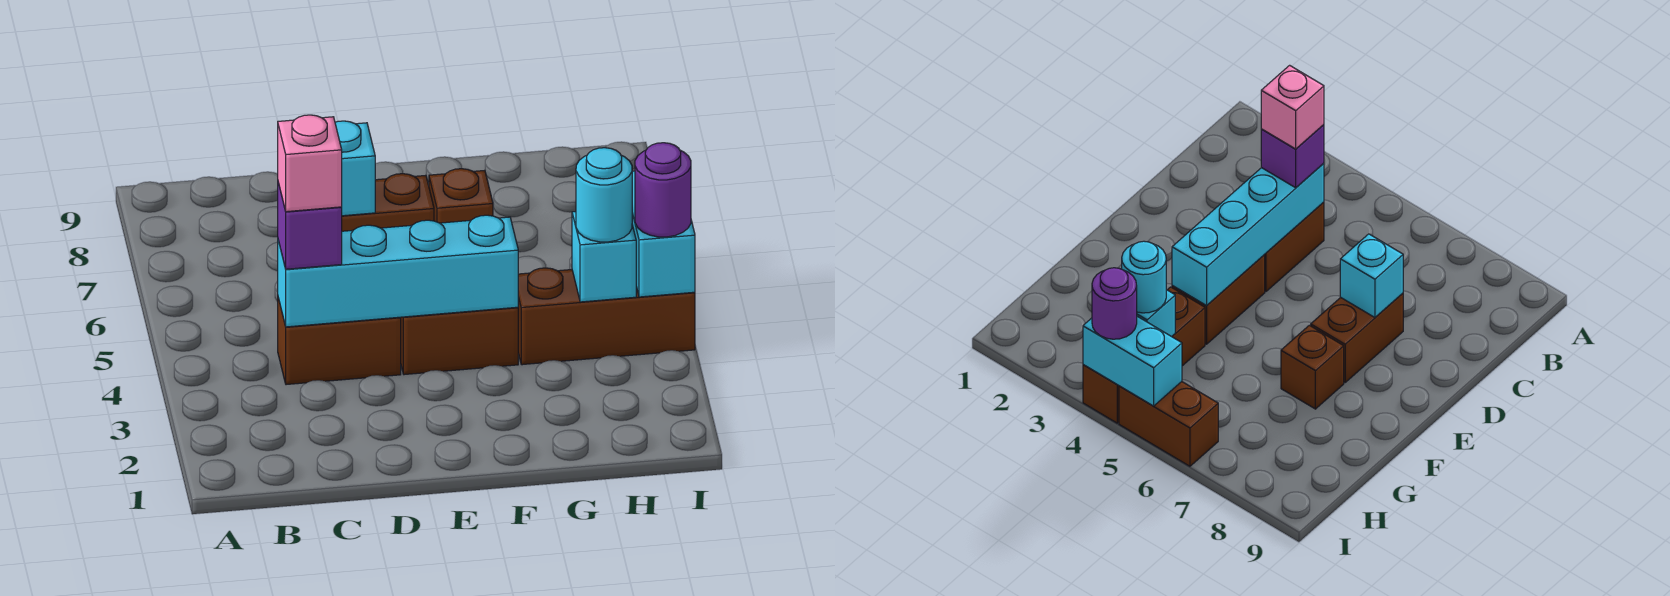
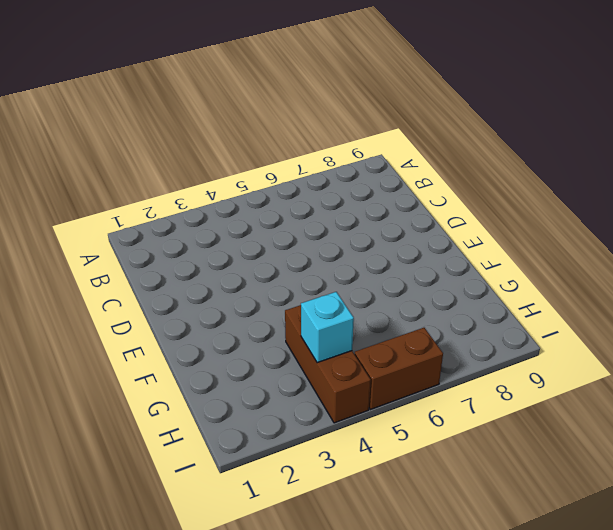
none -> brown brick C4:D4 level 1
none -> brown brick D7:E7 level 1
none -> brown brick E4:F4 level 1

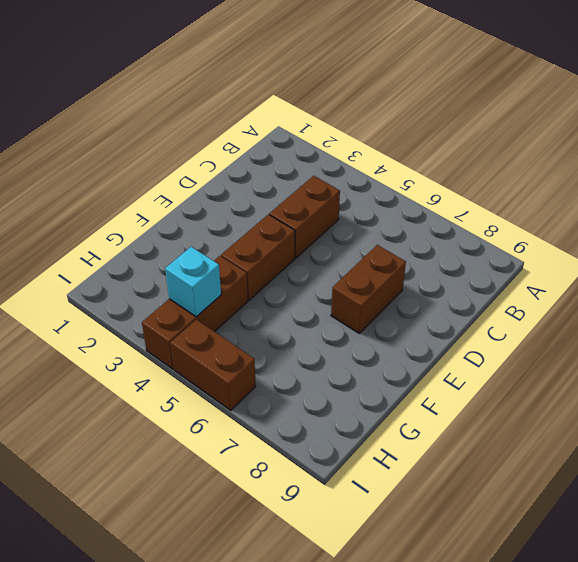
none -> brown brick F7 level 1
none -> cyan brick C4:F4 level 2
none -> cyan brick D7 level 2

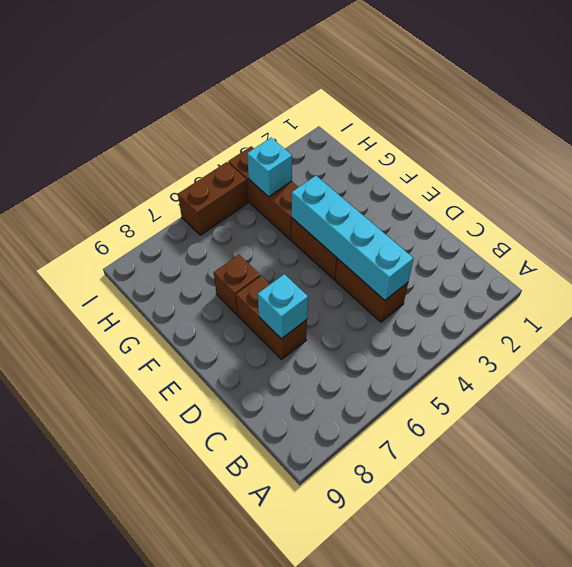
none -> cyan brick I4:I5 level 2
none -> purple brick C4 level 3
none -> cyan round brick H4 level 3

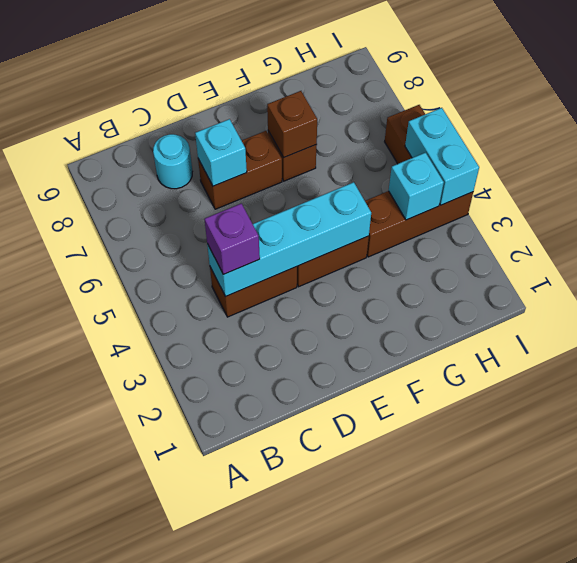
cyan round brick C8 level 1 -> cyan round brick H4 level 3
brown brick F7 level 2 -> none
none -> purple round brick I4 level 3
none -> pink brick C4 level 4

